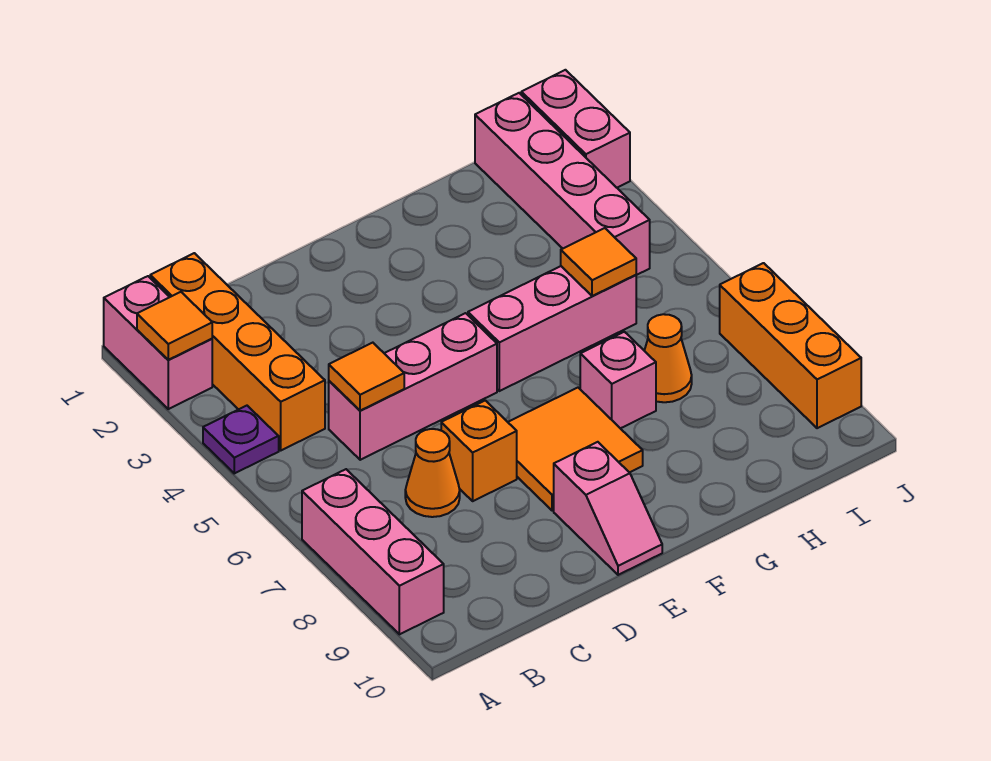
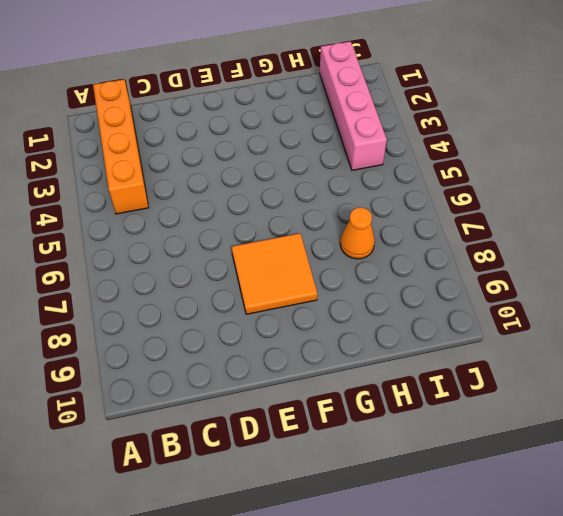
none -> pink brick A1:A2 level 1
none -> purple plate A4 level 1
none -> pink brick A7:A9 level 1

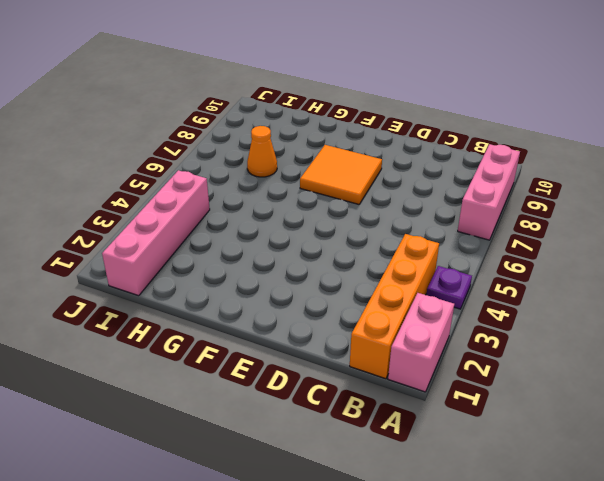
none -> pink brick C5:E5 level 1
none -> orange cone C7 level 1
none -> orange brick D7 level 1

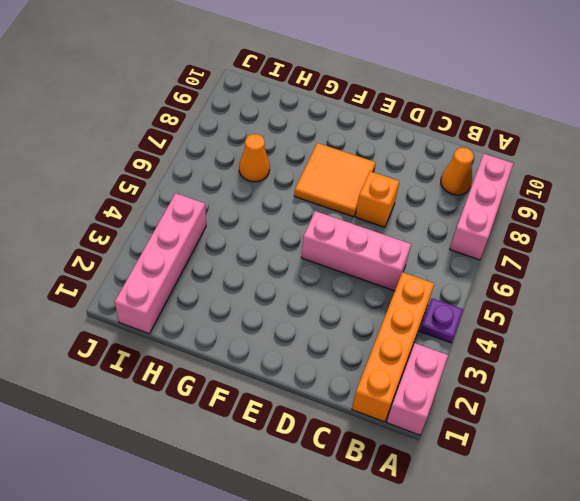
orange cone B9 level 1 -> orange cone C7 level 1
none -> pink slope E9:E10 level 1 top 9
none -> pink brick F5:H5 level 1
none -> pink brick G7 level 1

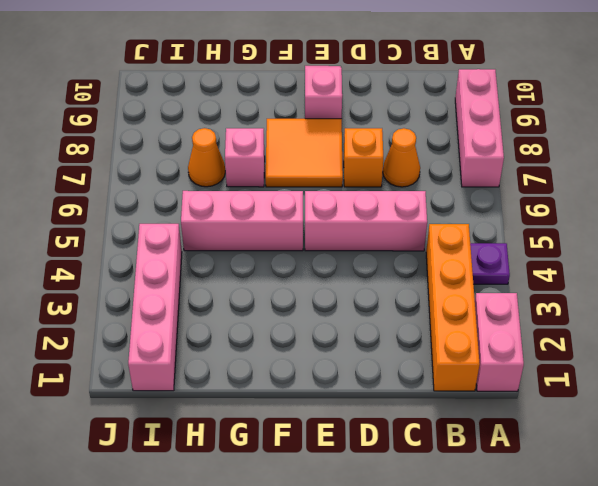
none -> pink brick J1:J2 level 1
none -> orange brick J7:J9 level 1
none -> orange tile A2 level 2

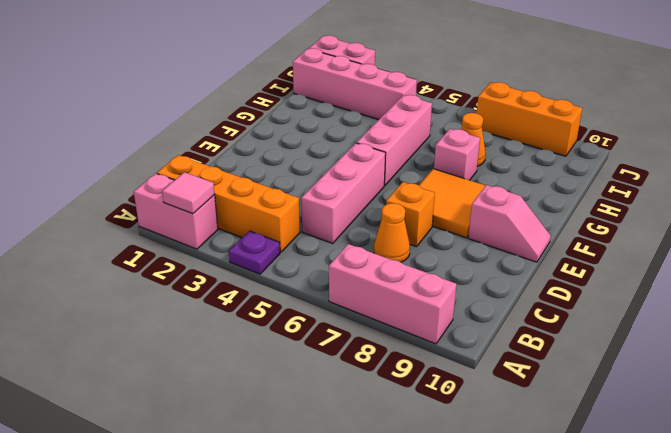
pink tile A2 level 2 -> orange tile A2 level 2
none -> orange tile C5 level 2
none -> orange tile H5 level 2

